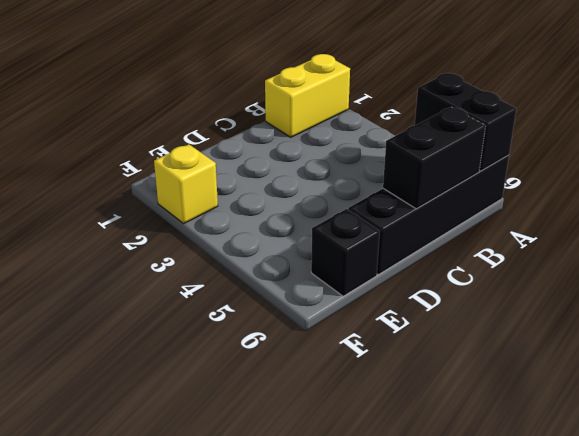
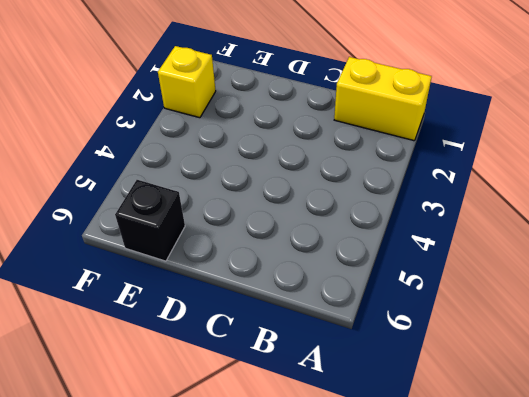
none -> black brick A6:D6 level 1
none -> black brick A5:A6 level 2

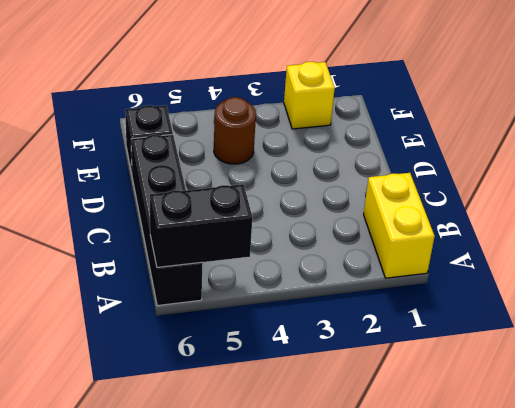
brown round brick E4 level 1 -> none
none -> black brick B6:C6 level 2

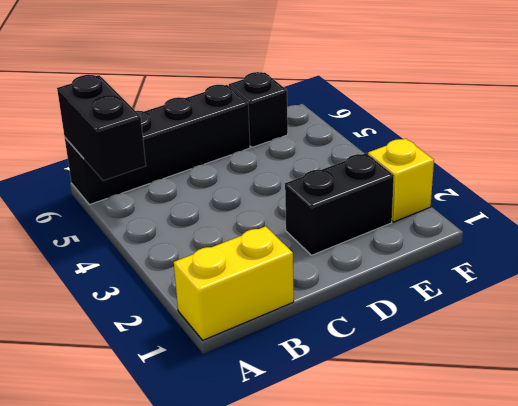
black brick D2:E2 level 1 -> black brick B6:C6 level 2

